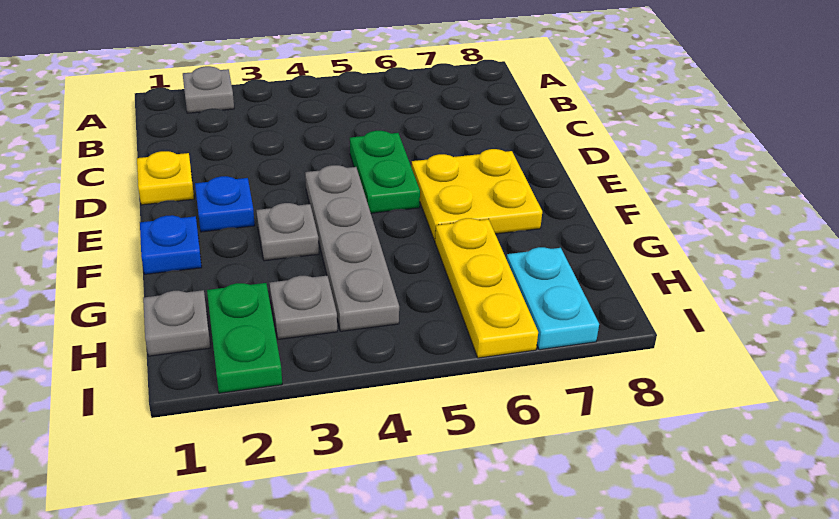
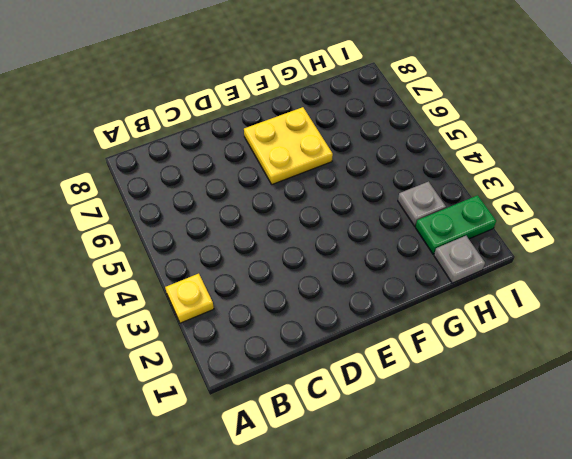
yellow plate A3 level 1 -> yellow plate D1 level 1
none -> grey plate A2 level 1
none -> green plate D5:E5 level 1
none -> blue plate E2 level 1

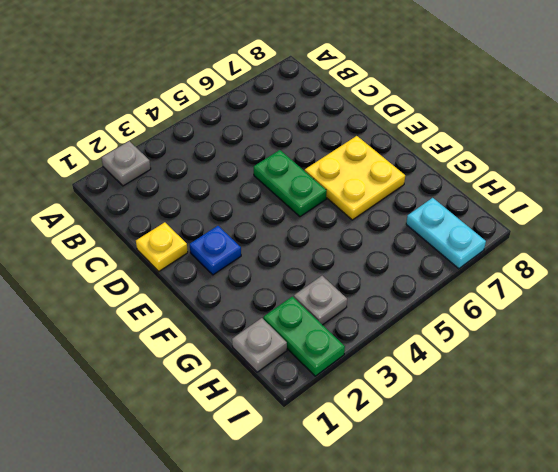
none -> grey plate E4:H4 level 1
none -> blue plate F1 level 1
none -> grey plate F3 level 1

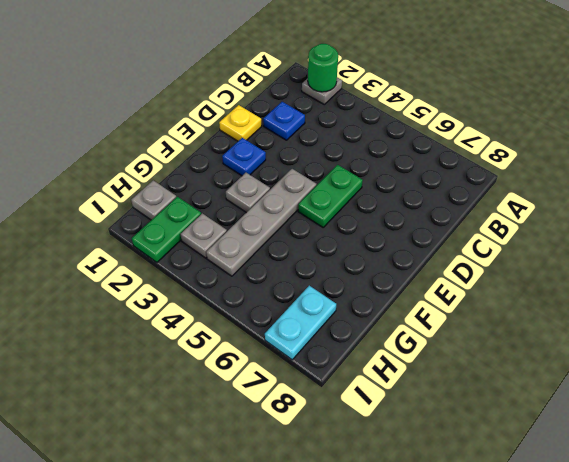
green round brick A2 level 2 -> none
blue plate C2 level 1 -> blue plate F1 level 1
none -> yellow plate E6:F7 level 1
none -> yellow plate G6:I6 level 1

